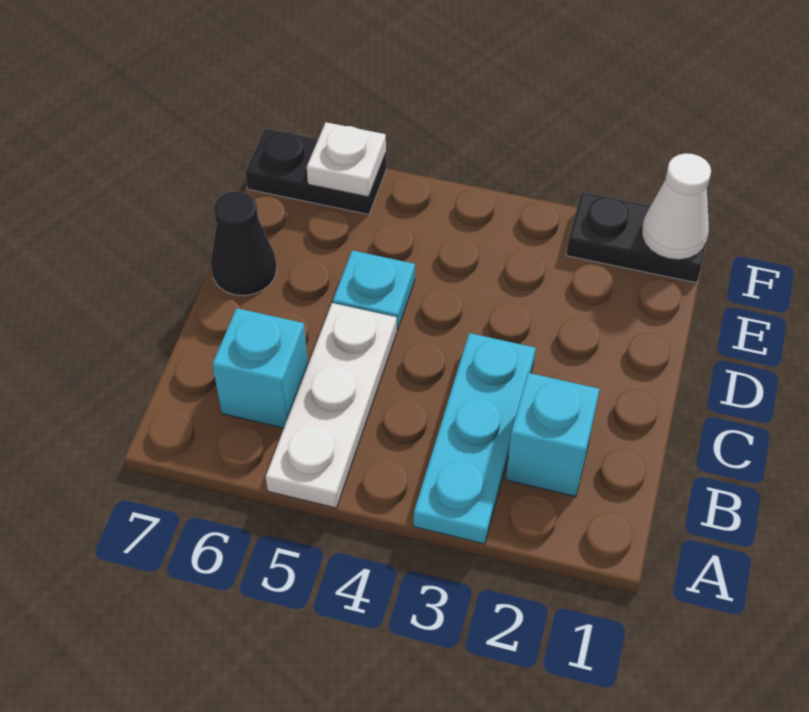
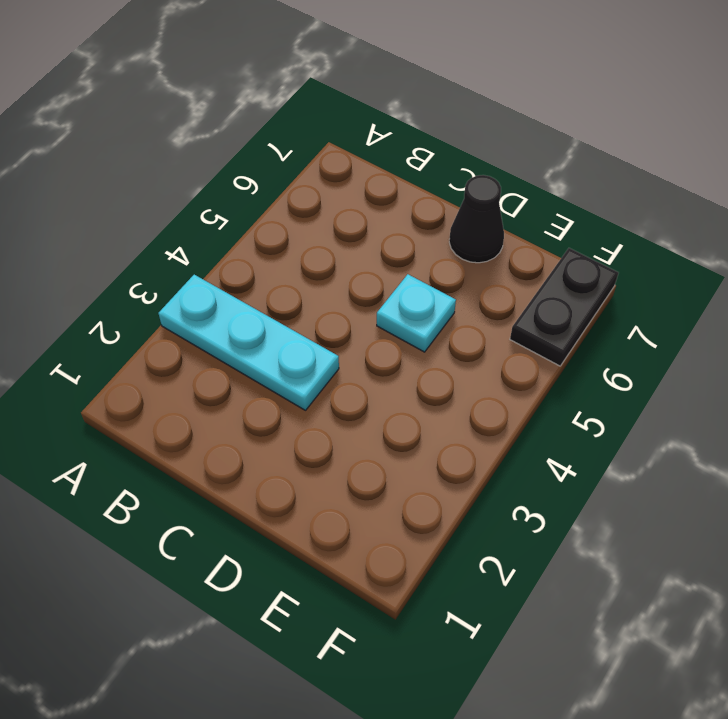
none -> white plate A5:C5 level 1
none -> cyan brick B2 level 1

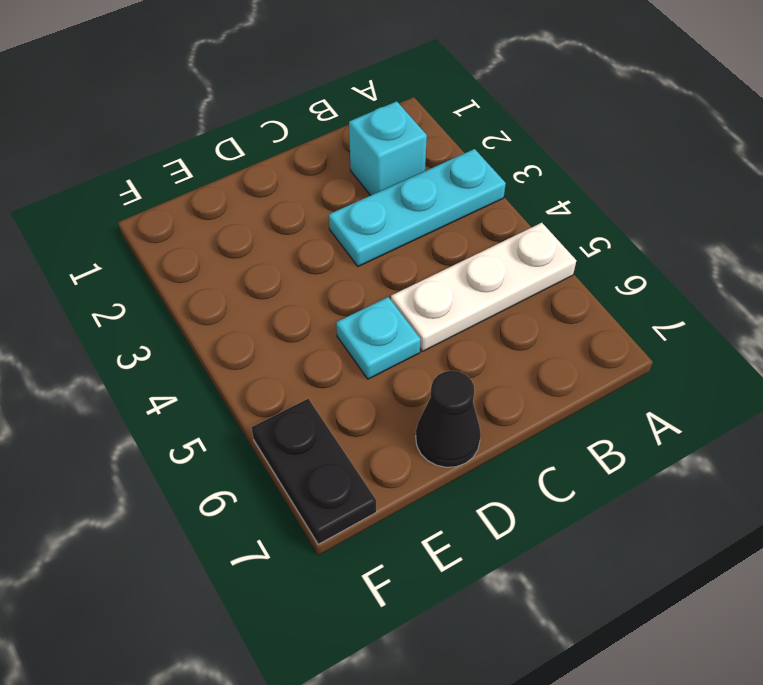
none -> cyan brick B6 level 1
none -> black plate F1:F2 level 1

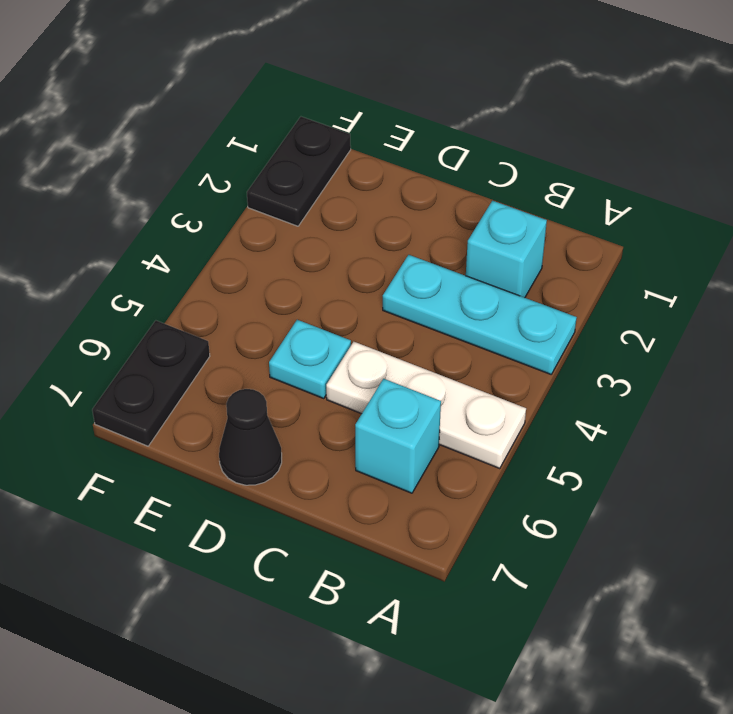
none -> white cone F1 level 2
none -> white plate F6 level 2

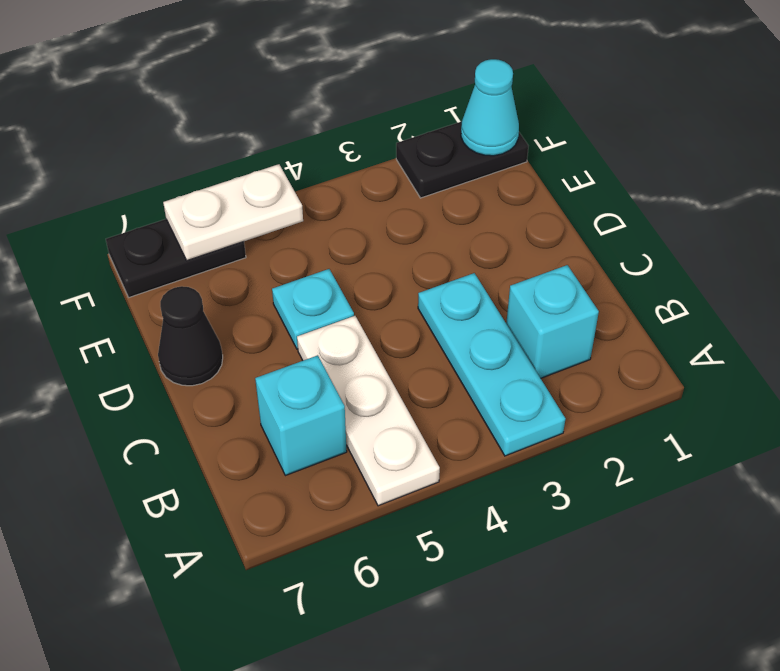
cyan cone F1 level 2 -> white cone F1 level 2
white plate F5:F6 level 2 -> white plate F6 level 2

